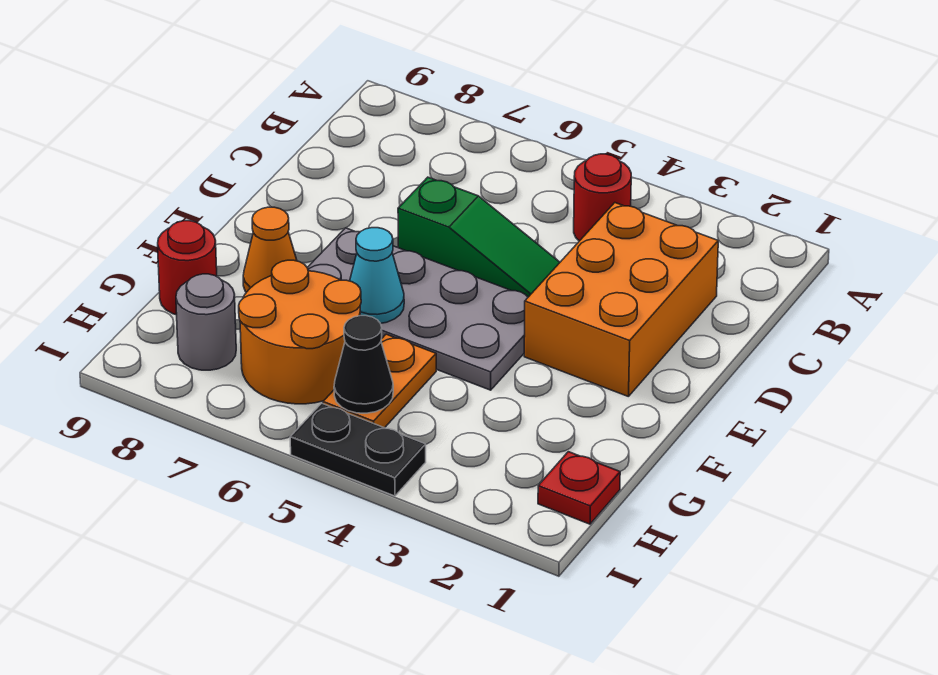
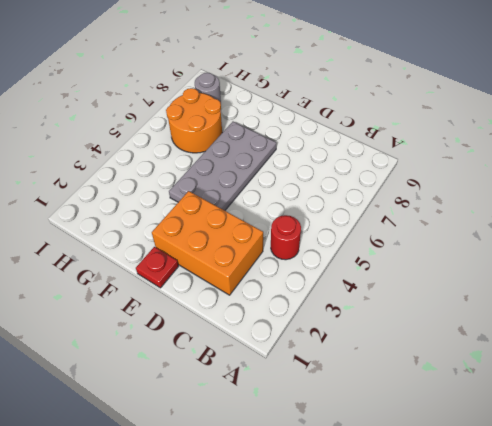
red plate E1 level 1 -> red plate H1 level 1
none -> green slope D4:D6 level 1 top 6
none -> orange cone F8 level 1
none -> orange plate G5:H5 level 1

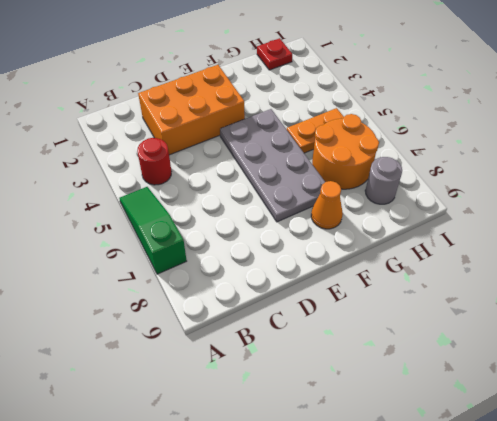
green slope A5:A7 level 1 top 7 -> green slope D4:D6 level 1 top 6
none -> red round brick G9 level 1
none -> black plate I4:I5 level 1
none -> cyan cone F6 level 2

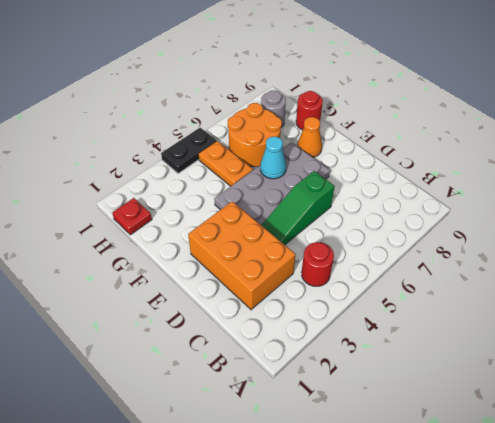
none -> black cone H5 level 2

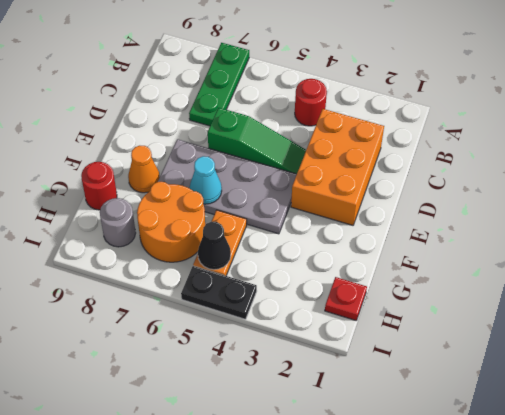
green plate A7:C7 level 1 -> none

